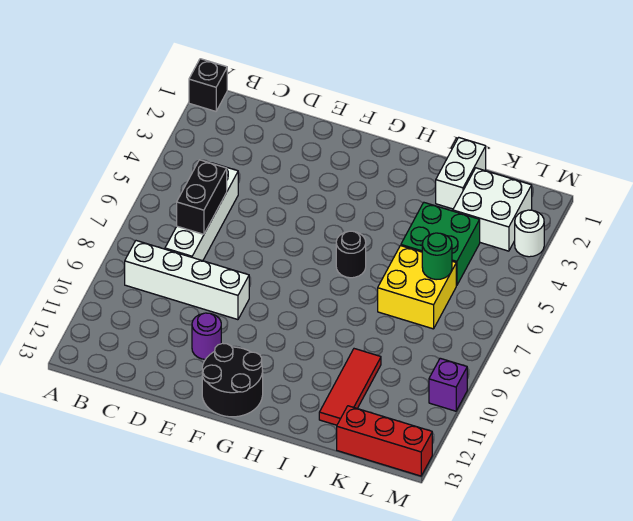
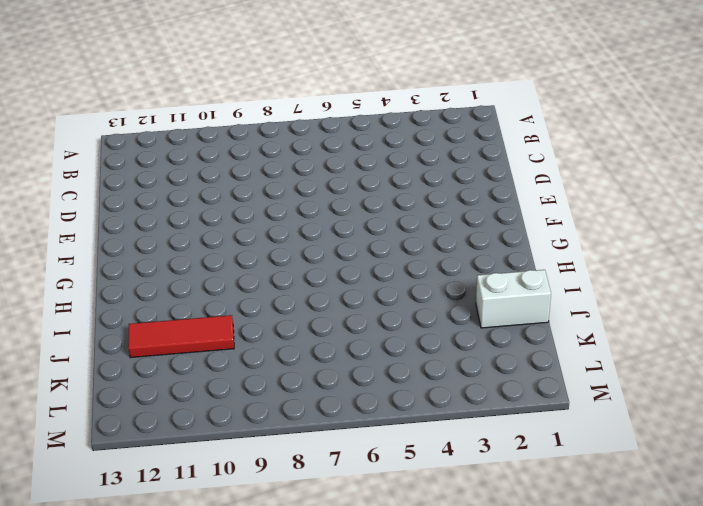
none -> black brick A1 level 1
none -> white brick B9:E9 level 1
none -> white brick C5:C8 level 1

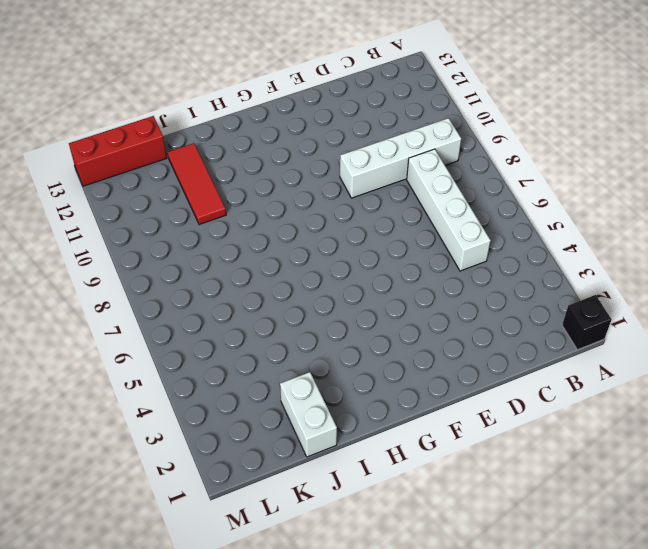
none -> purple round brick E11 level 1
none -> black round brick F12:G13 level 1
none -> black round brick H6 level 1

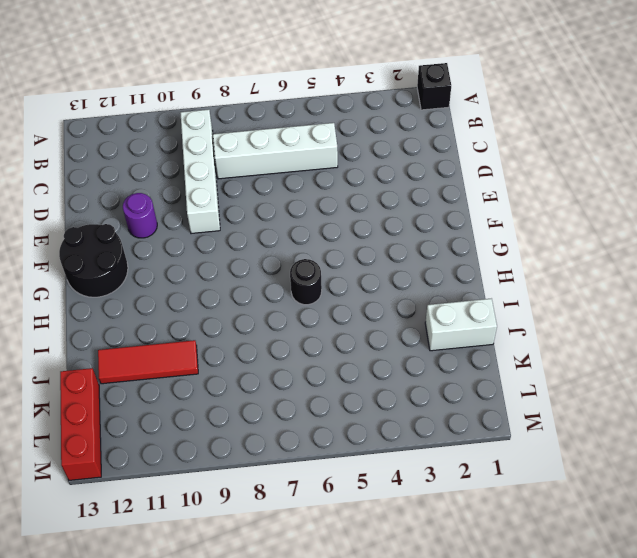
none -> green brick J4:K5 level 1
none -> yellow brick J6:K7 level 1
none -> white brick K2:L3 level 1

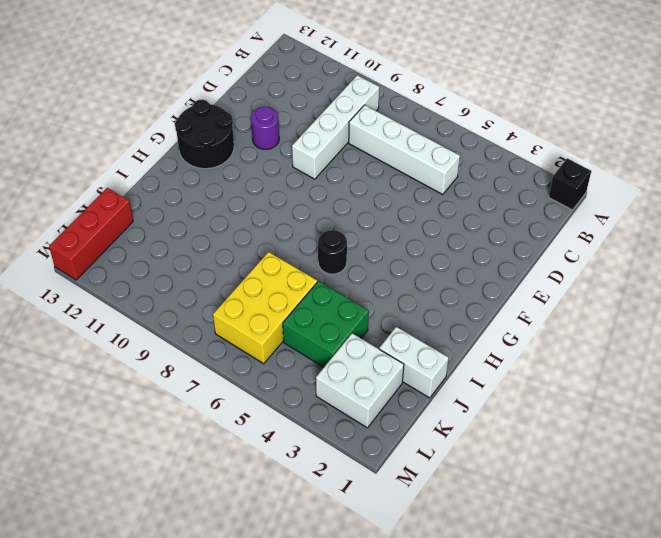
yellow brick J6:L7 level 1 -> yellow brick J6:K7 level 1
none -> red tile J10:J12 level 1
none -> white round brick M3 level 1
none -> purple brick M10 level 1

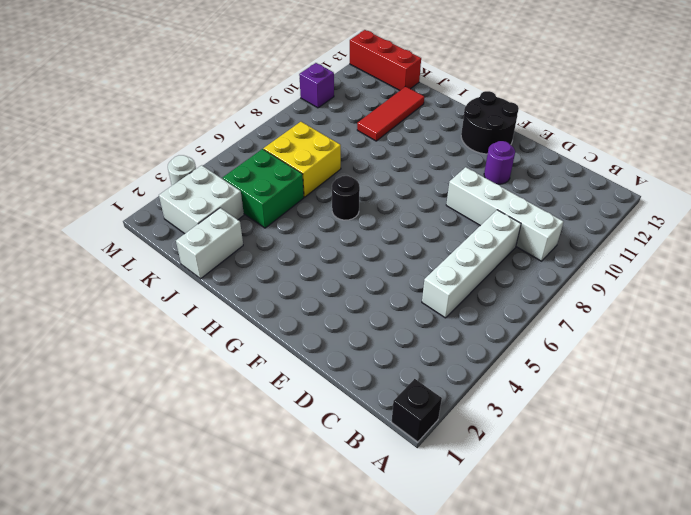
none -> black brick C6:C7 level 2
none -> green round brick K6 level 2

